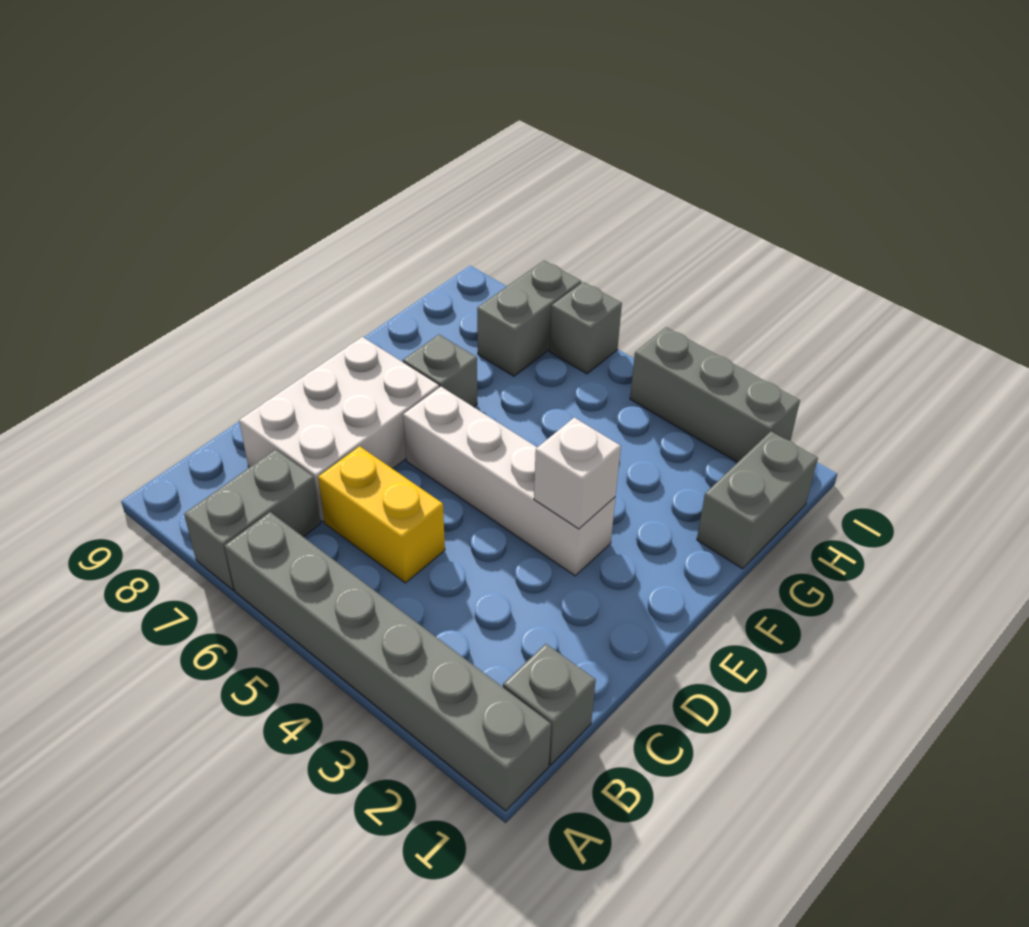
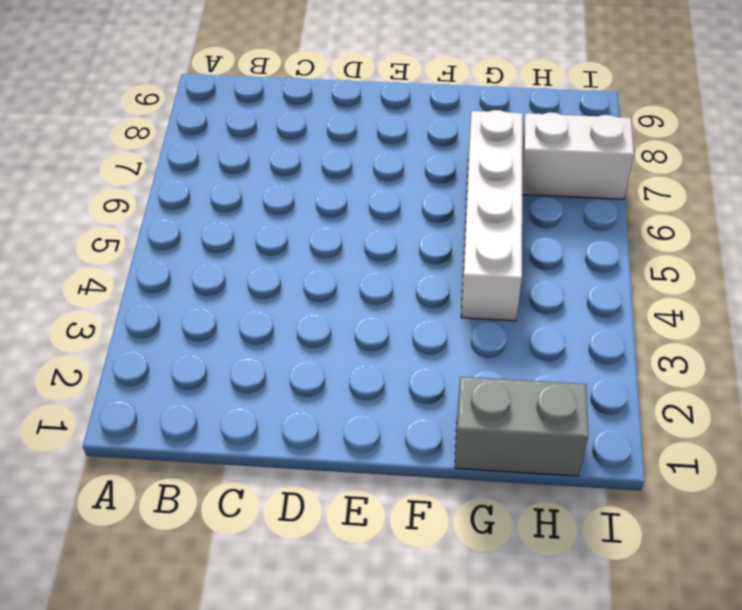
white brick G4:G7 level 1 -> white brick E3:E6 level 1
white brick H7:I7 level 1 -> grey brick H7:I7 level 1
none -> grey brick A1:A6 level 1
none -> grey brick A7:B7 level 1
none -> grey brick B1 level 1

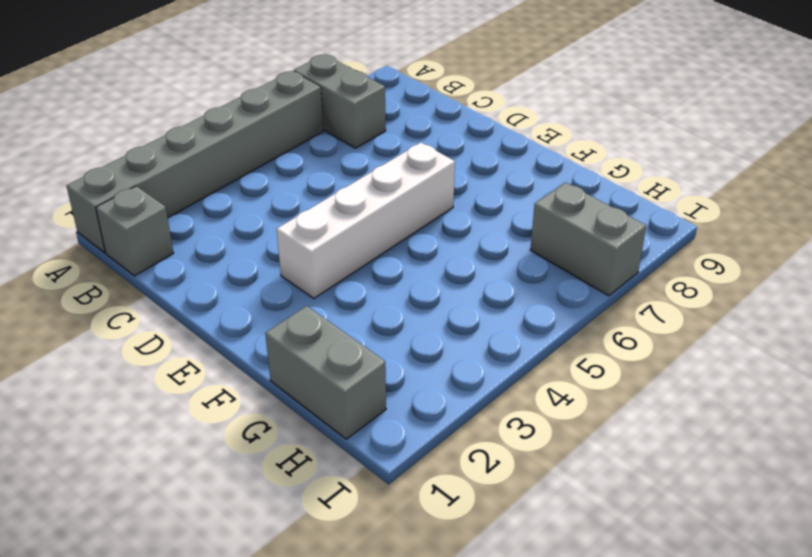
none -> yellow brick C5:C6 level 1
none -> white brick C7:E8 level 1
none -> grey brick F7 level 1

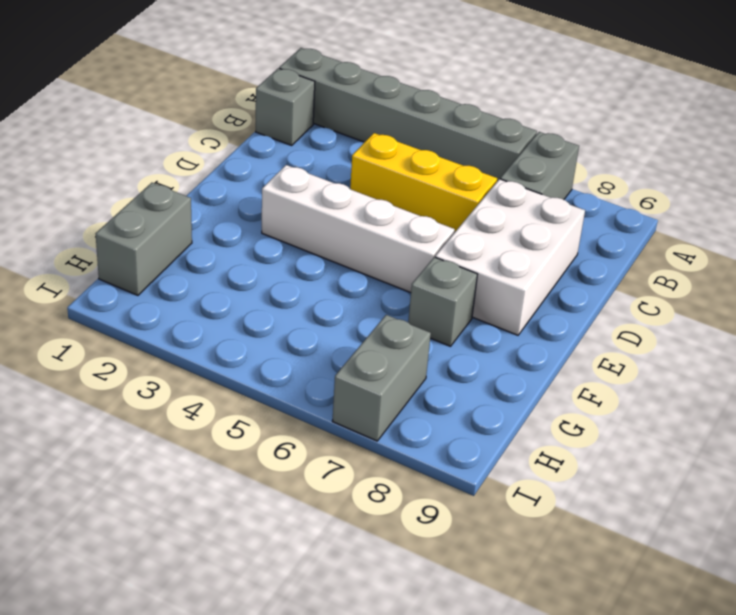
yellow brick C4:C6 level 1 -> yellow brick C5:C6 level 1
none -> grey brick I2:I4 level 1
none -> grey brick I6 level 1
none -> white brick E3 level 2

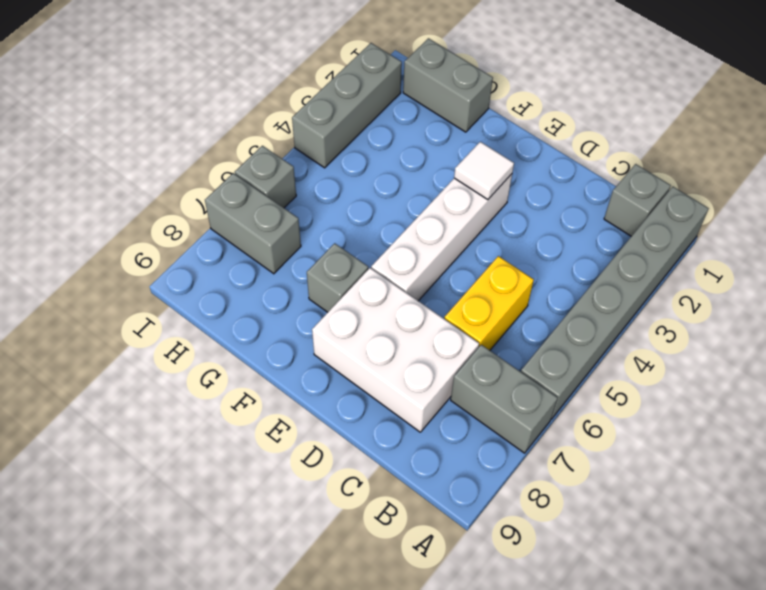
white tile E3 level 2 -> white brick E3 level 2

